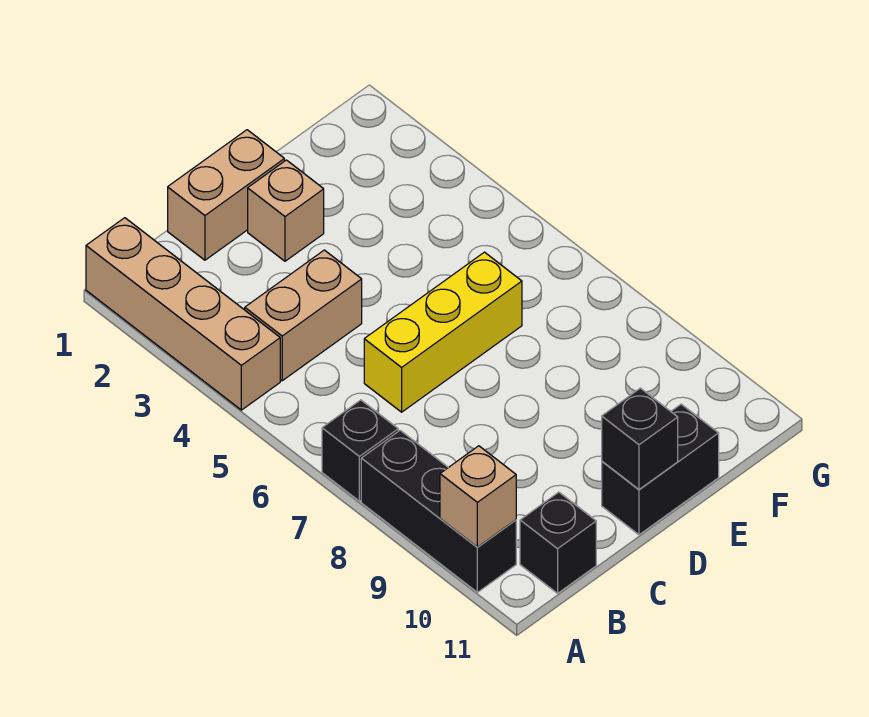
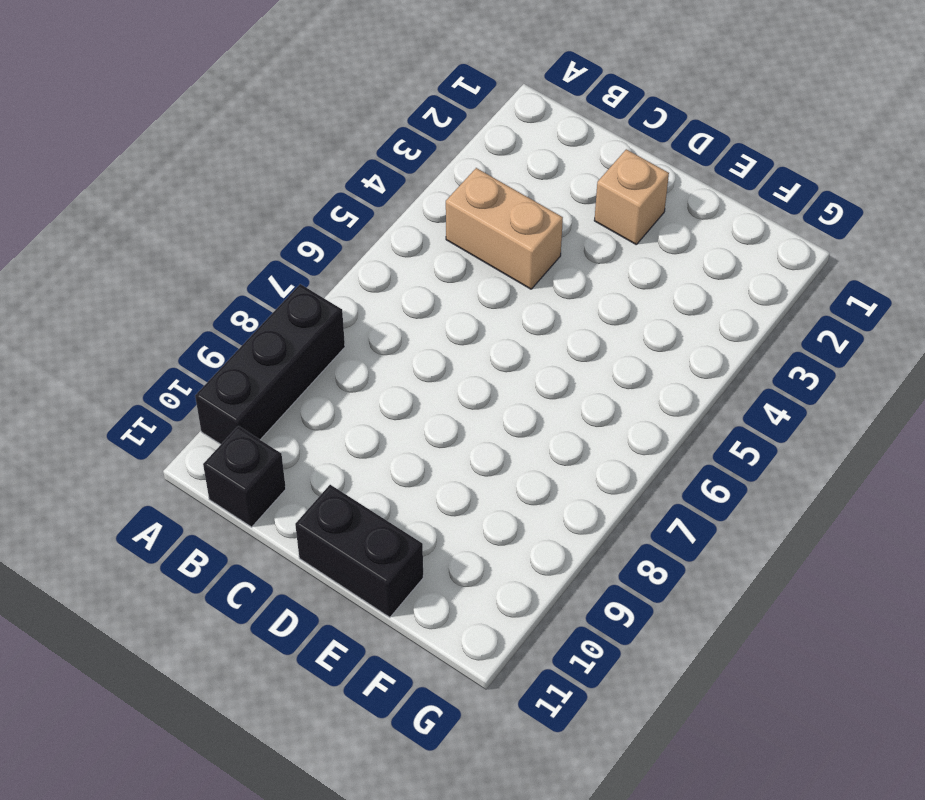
none -> tan brick A1:A4 level 1
none -> black brick A7 level 1

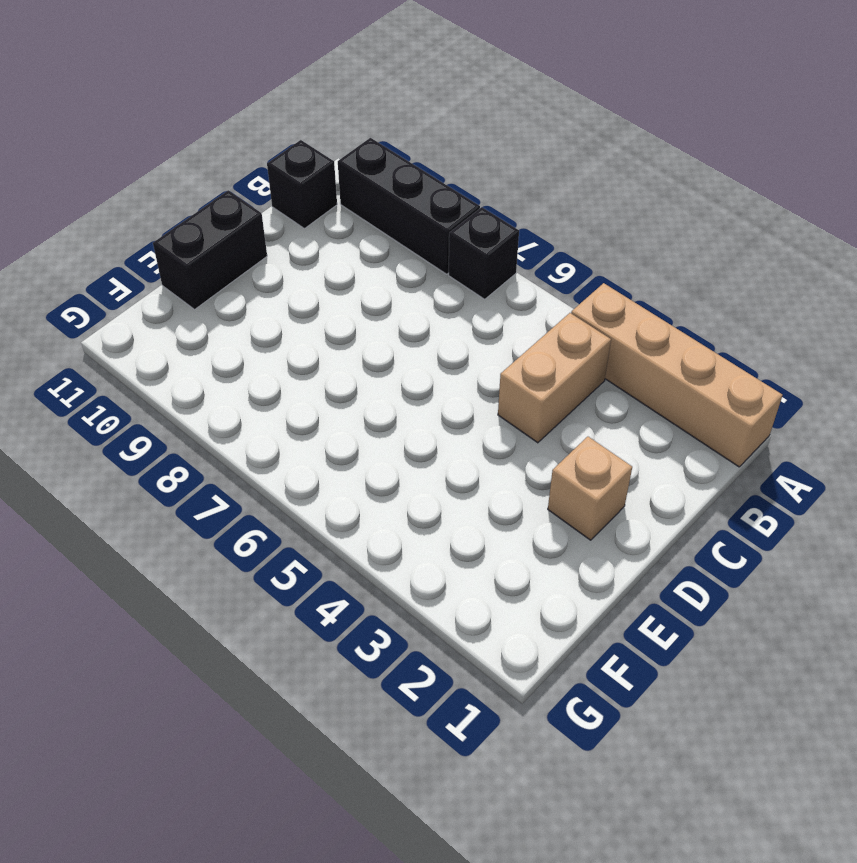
none -> tan brick C1:D1 level 1
none -> yellow brick C6:E6 level 1

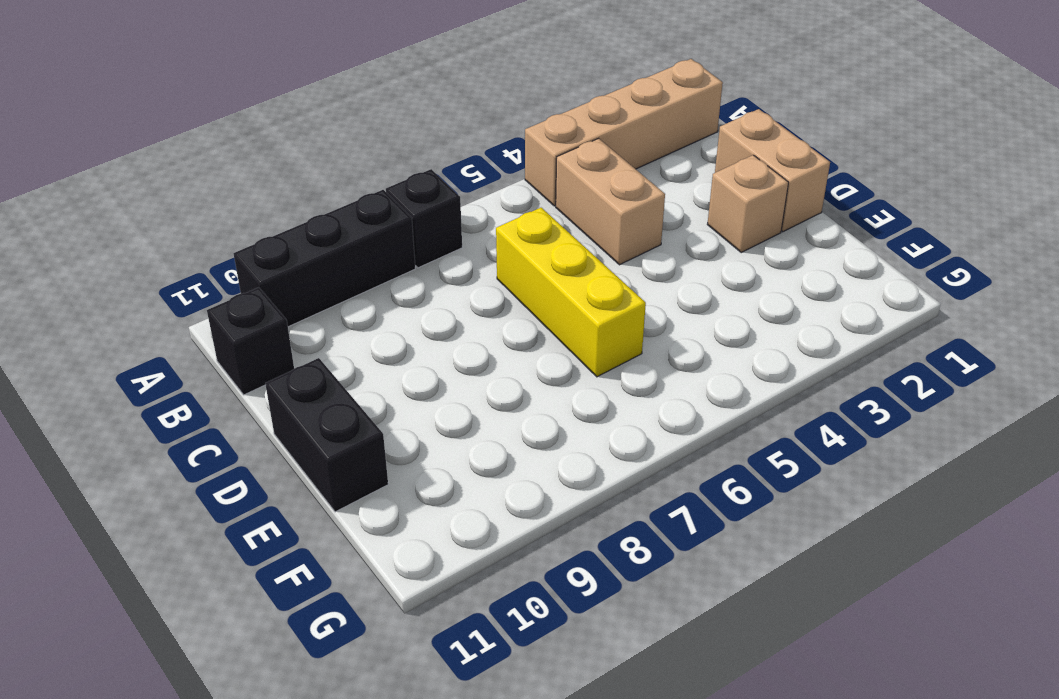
none -> tan brick A10 level 2
none -> black brick D11 level 2

